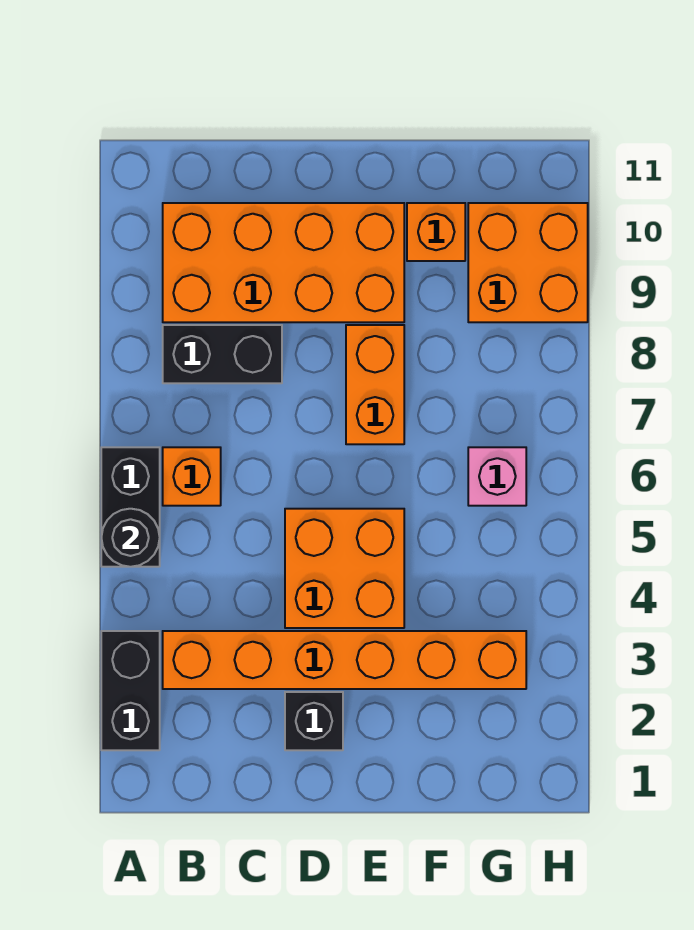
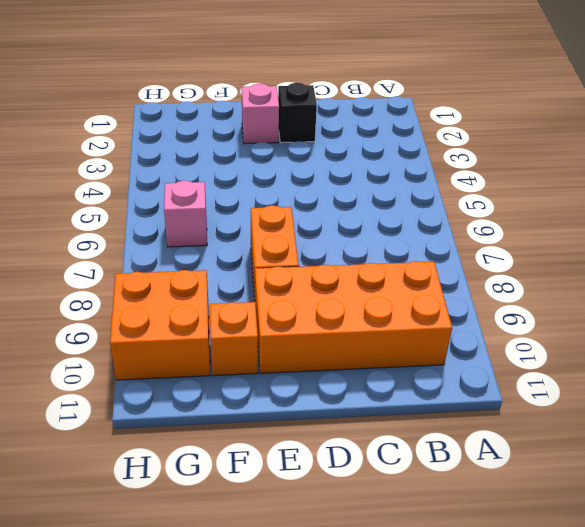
pink brick E2 level 1 -> none
none -> black brick A2:A3 level 1
none -> black brick A5:A6 level 1
none -> orange brick B3:G3 level 1

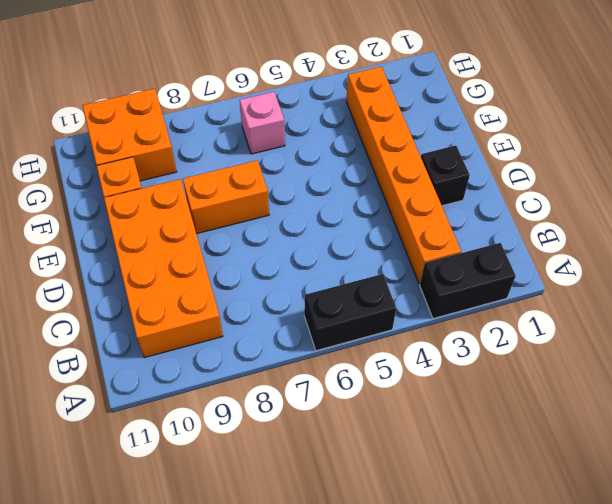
none -> orange brick B6 level 1
none -> black brick B8:C8 level 1
none -> orange brick D4:E5 level 1

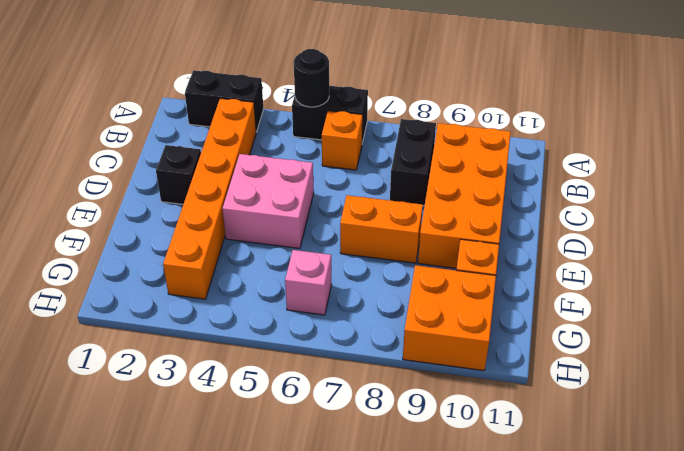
pink brick D4:E5 level 1 -> orange brick D4:E5 level 1

